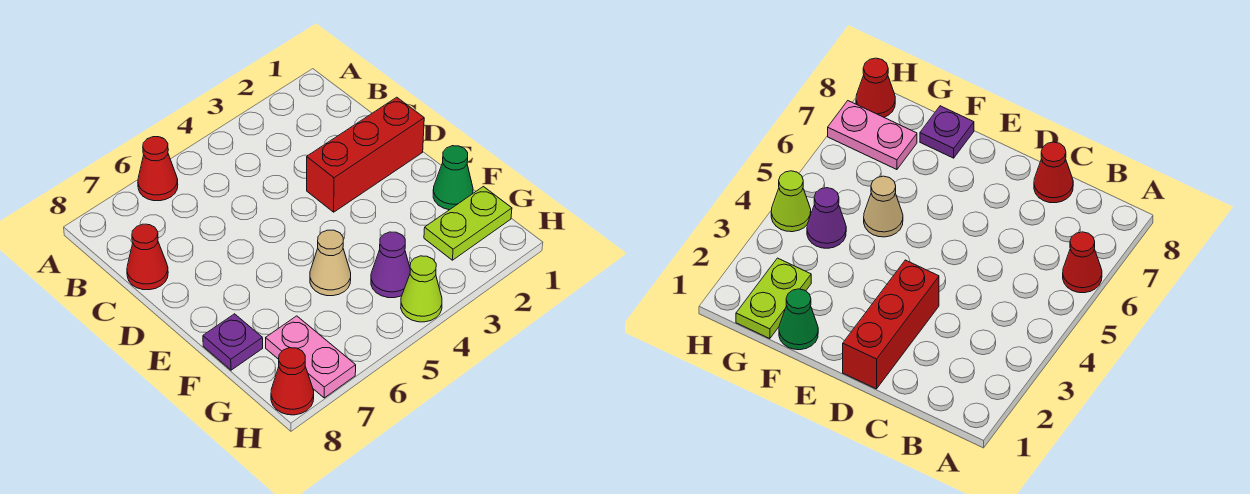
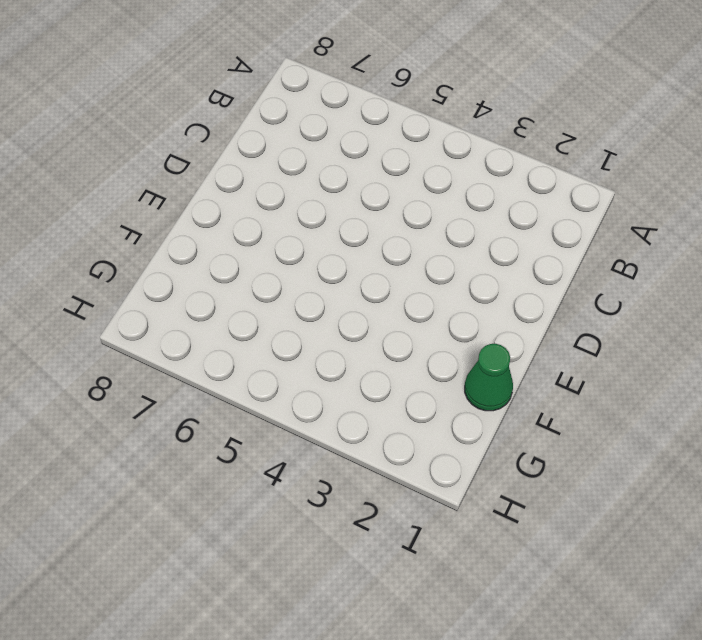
none -> red cone A6 level 1
none -> red cone C8 level 1

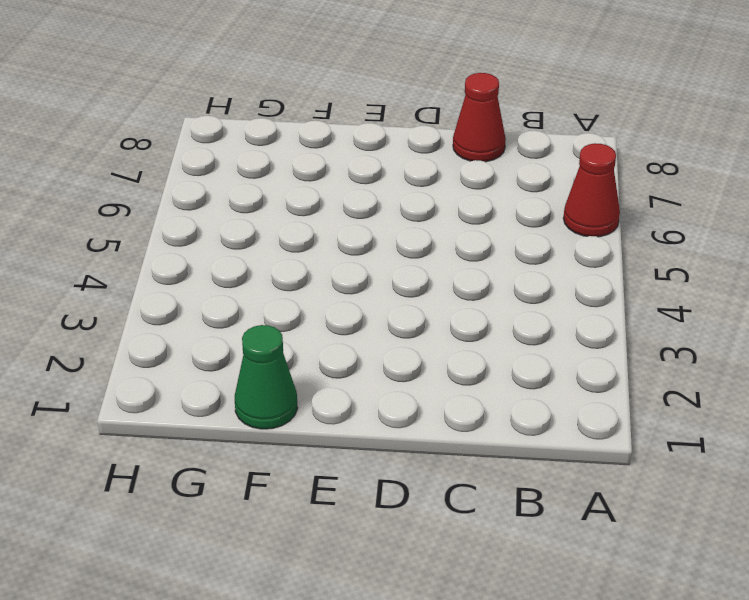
none -> red brick D1:D3 level 1
none -> tan cone F5 level 1

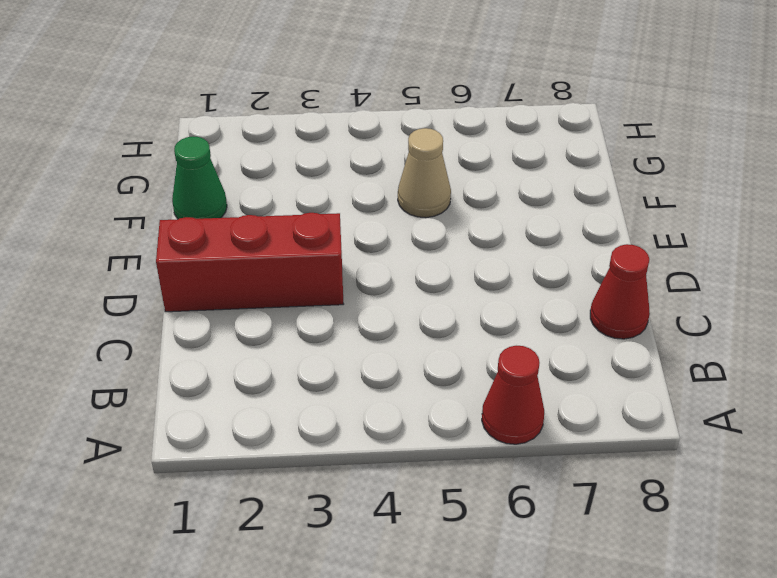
none -> purple plate F8 level 1
none -> lime plate G1:G2 level 1

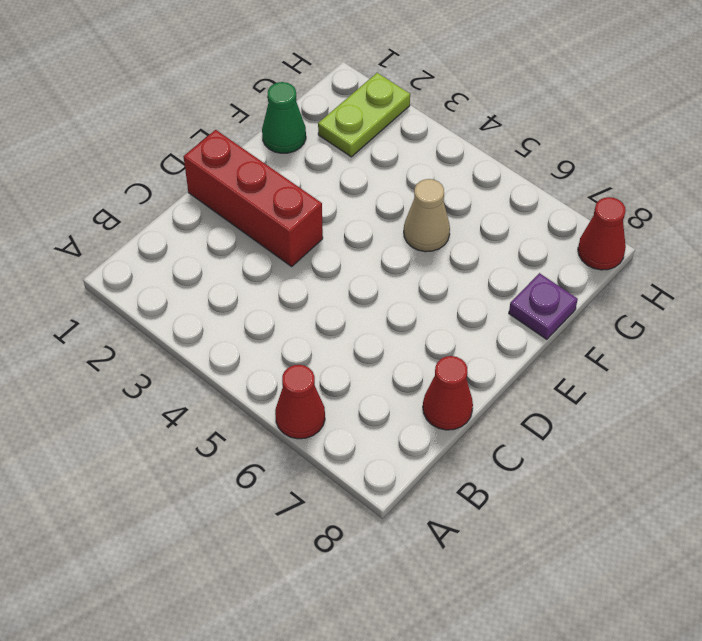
lime plate G2:H2 level 1 -> lime plate G1:G2 level 1
none -> purple cone G4 level 1
none -> pink plate G7:H7 level 1

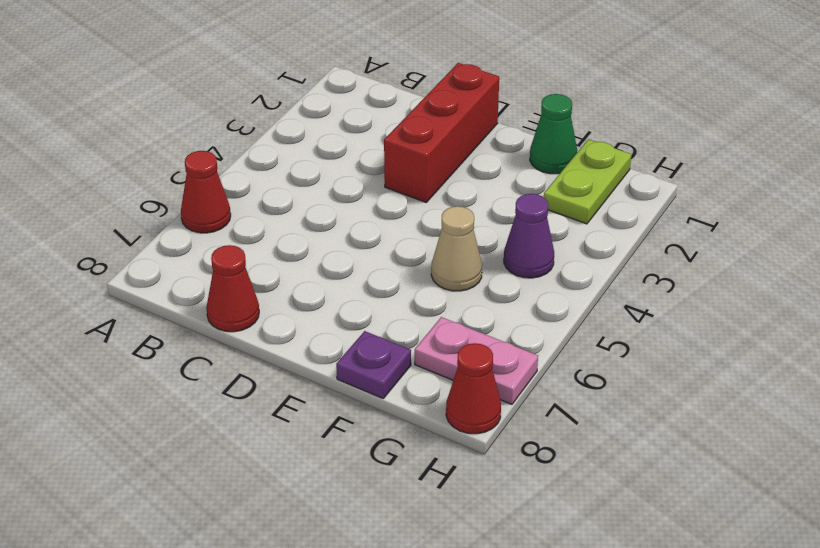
none -> lime cone H4 level 1

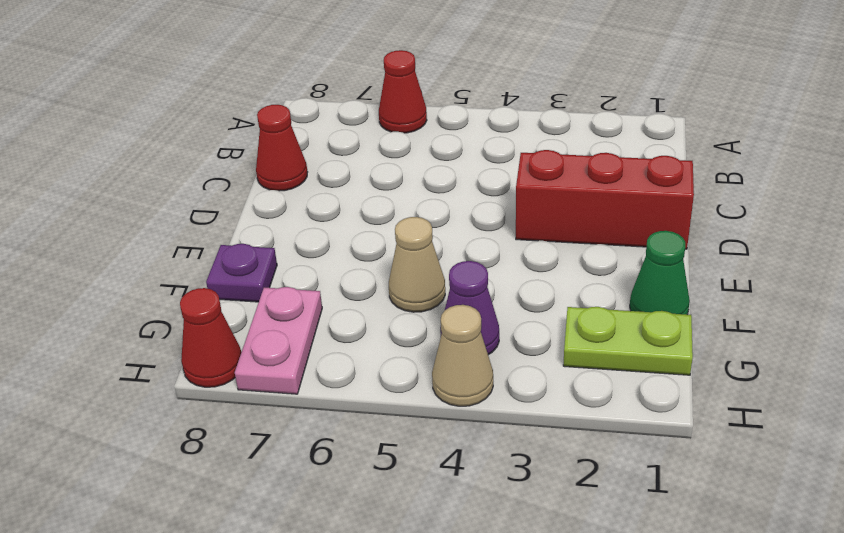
tan cone H4 level 1 -> lime cone H4 level 1

